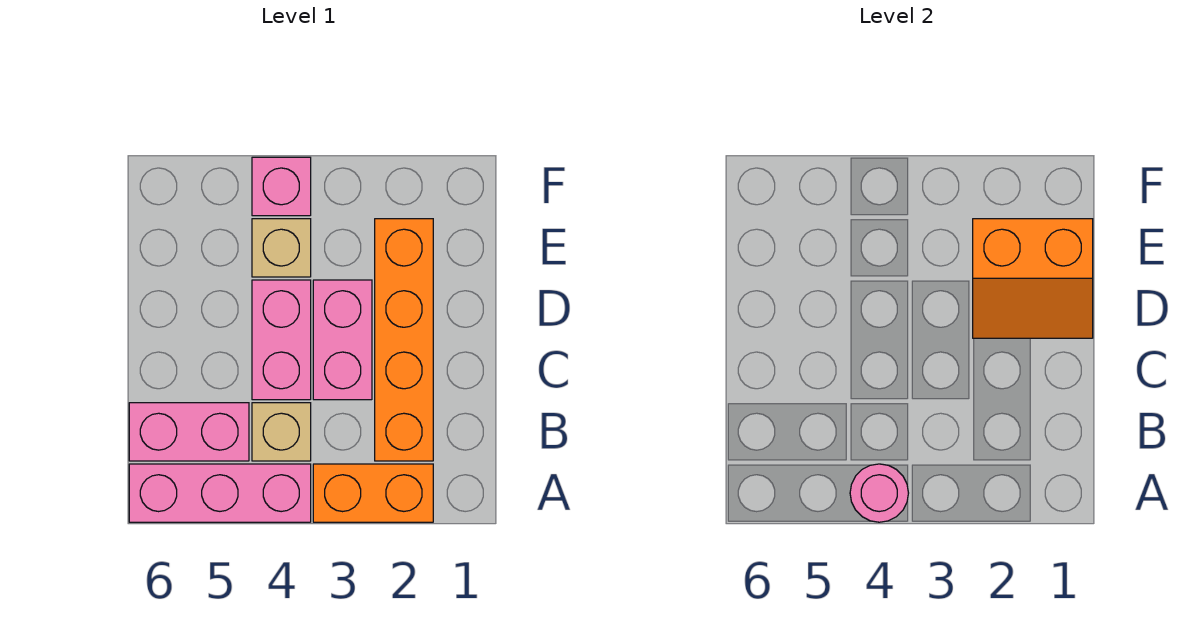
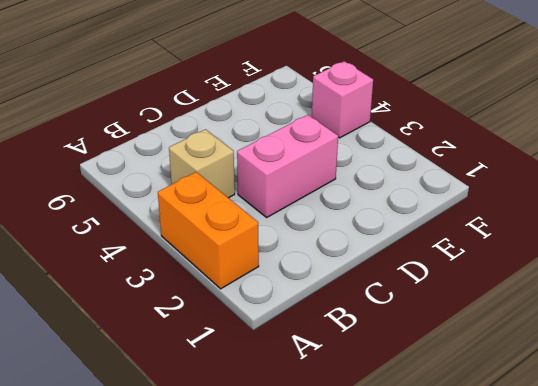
none -> pink brick A4:A6 level 1
none -> orange brick B2:E2 level 1

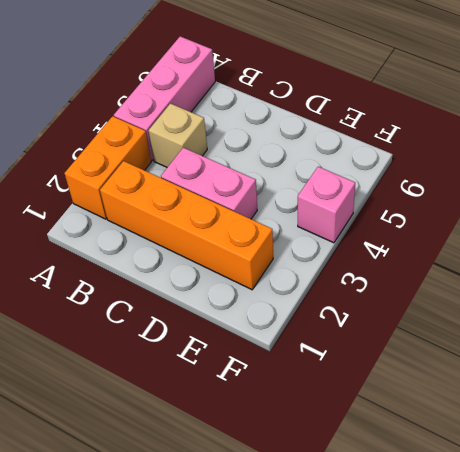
none -> pink brick B5:B6 level 1
none -> pink brick C4:D4 level 1

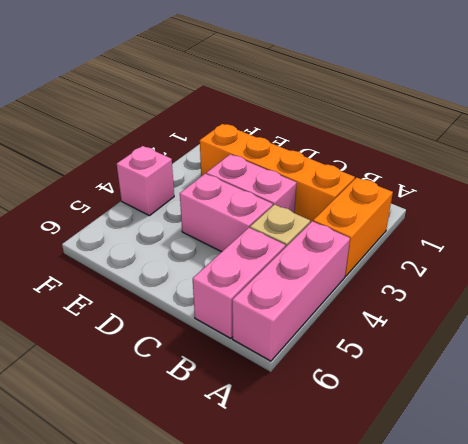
none -> tan brick E4 level 1
none -> pink round brick A4 level 2

